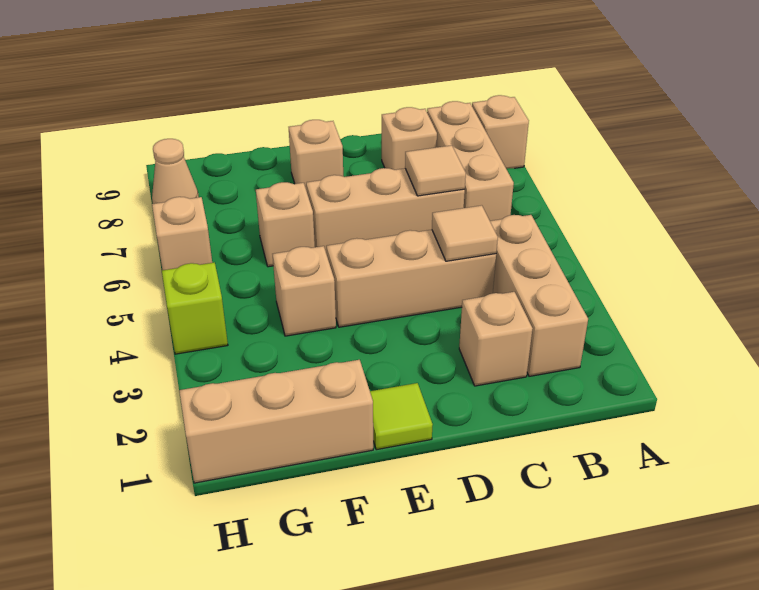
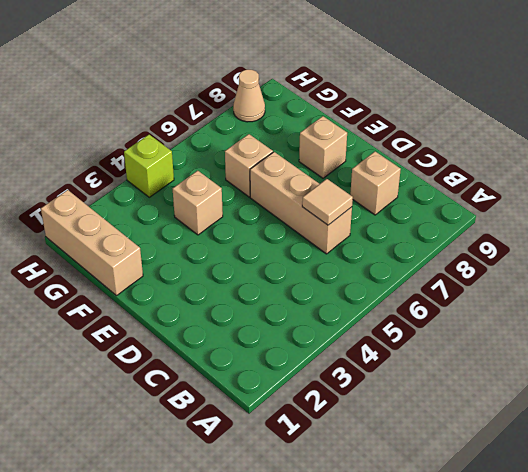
none -> tan brick A8 level 1
none -> tan brick B2:B4 level 1
none -> tan brick B6:B8 level 1

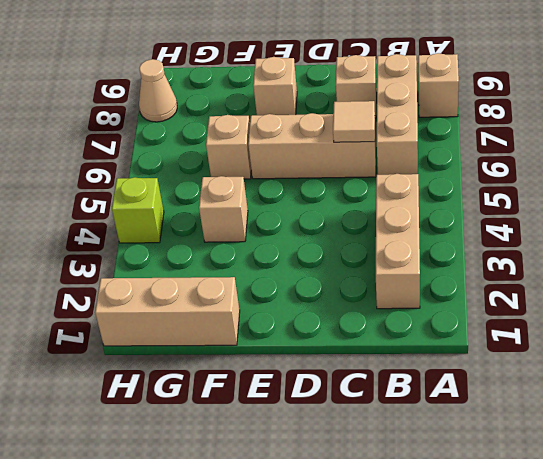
none -> tan brick C2 level 1
none -> tan brick C4:E4 level 1
none -> lime tile E1 level 1

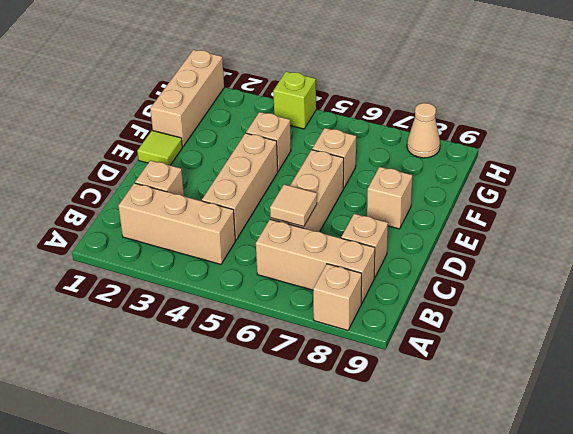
none -> tan brick H6 level 1
none -> tan tile C4 level 2

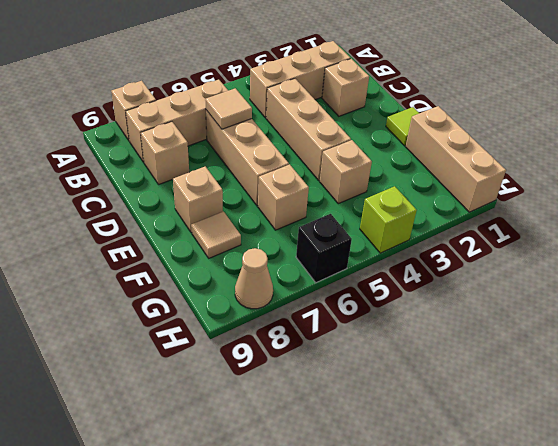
tan tile F8 level 1 -> tan tile C4 level 2
black brick H6 level 1 -> tan brick H6 level 1

